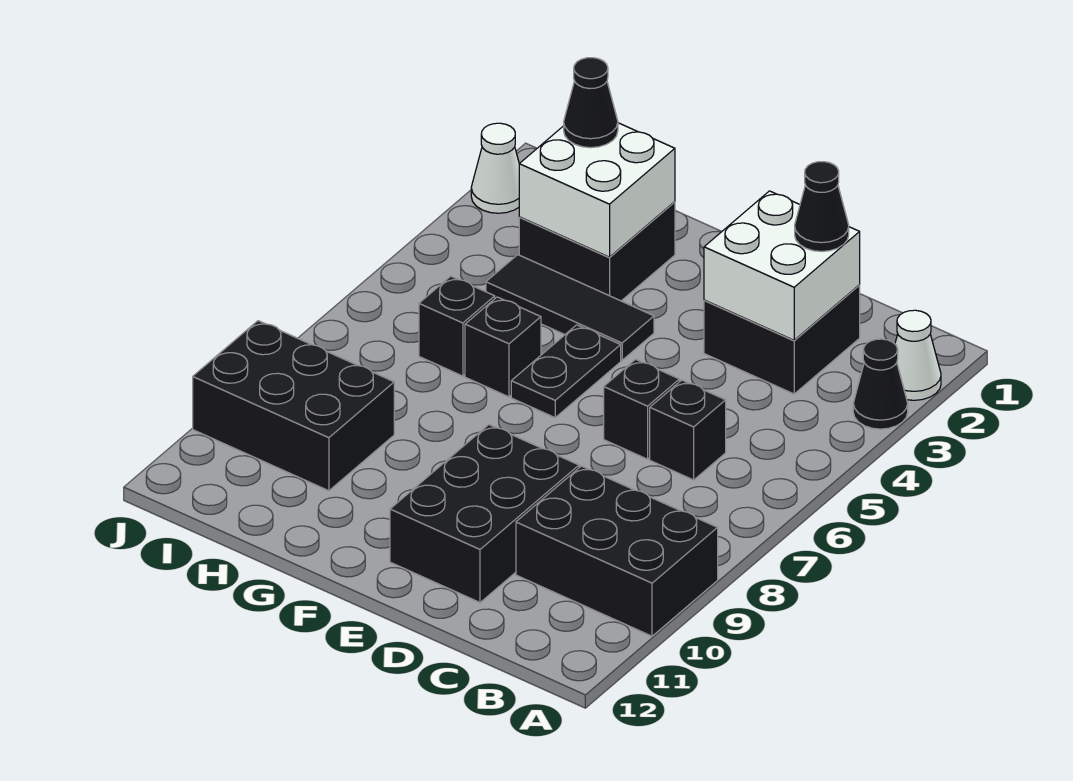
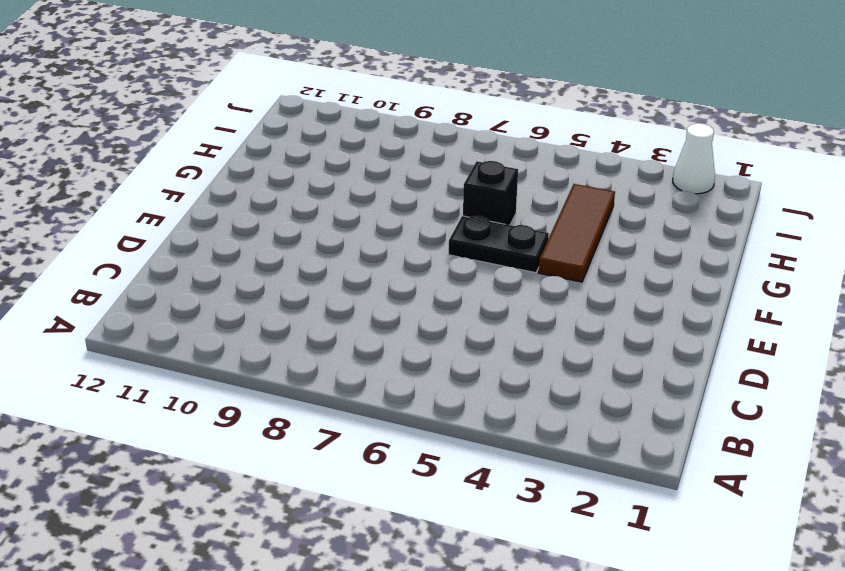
brown tile F4:H4 level 1 -> black tile F4:H4 level 1
none -> white cone A2 level 1
none -> black cone A3 level 1
none -> black brick A9:C10 level 1

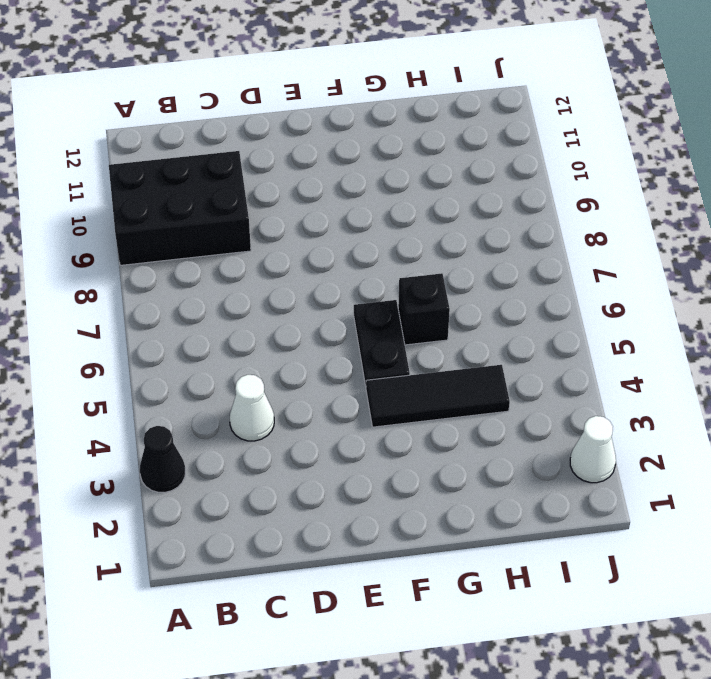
white cone C4 level 1 -> white cone A2 level 1
none -> black brick C2:D3 level 1
none -> black brick C6 level 1
none -> black brick D6 level 1

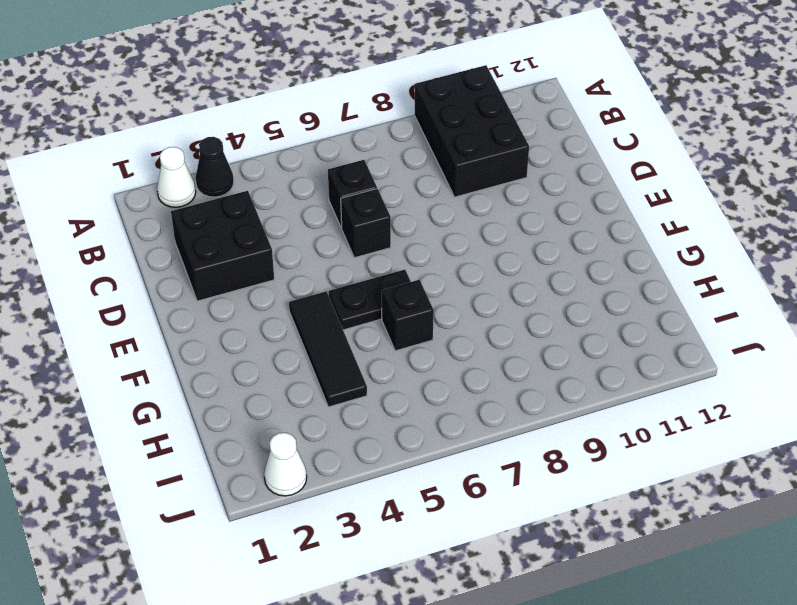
none -> black brick D9:E11 level 1
none -> black brick G2:H3 level 1
none -> black brick H6 level 1

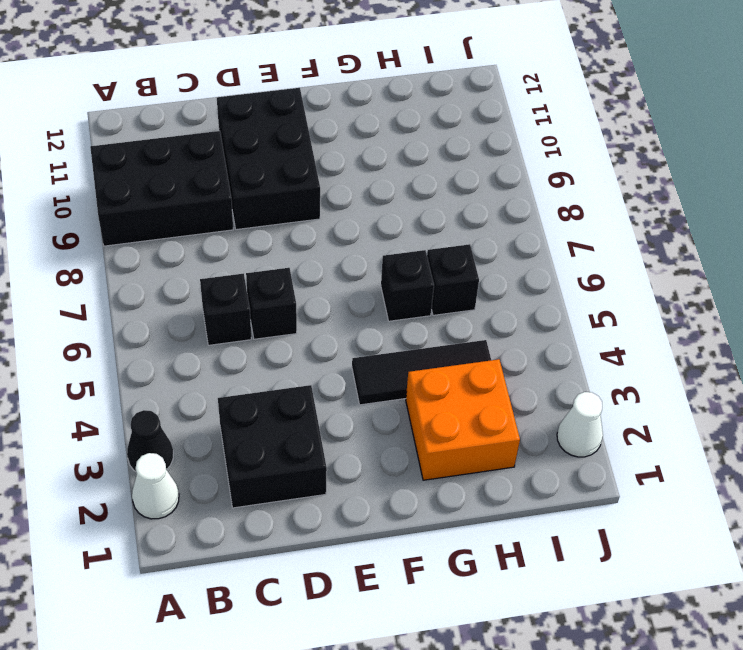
orange brick G2:H3 level 1 -> black brick G2:H3 level 1
none -> black plate F5:F6 level 1
none -> black brick H9:J10 level 1
none -> white brick C2:D3 level 2

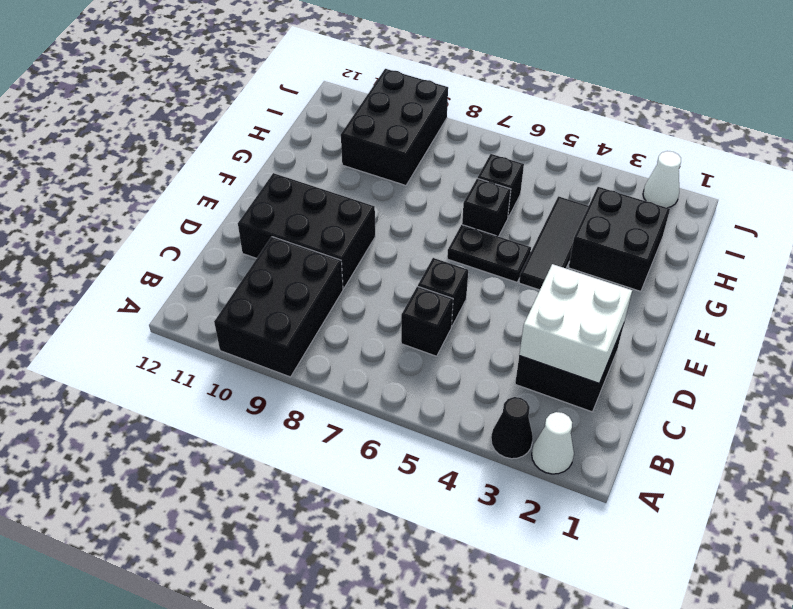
none -> white brick G2:H3 level 2
none -> black cone C2 level 3
none -> black cone H2 level 3

